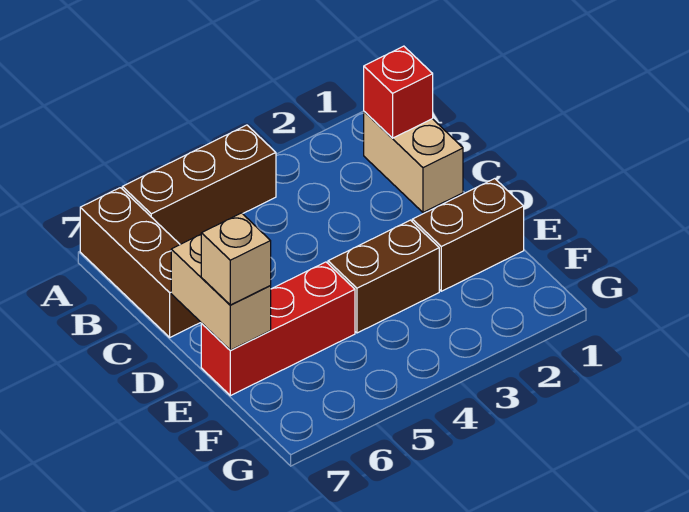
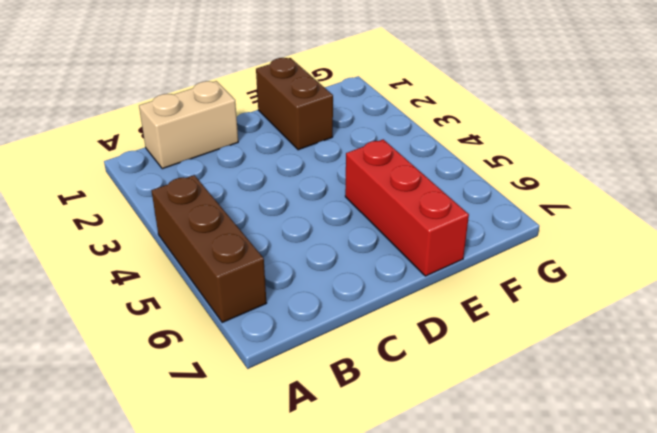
none -> brown brick A7:C7 level 1
none -> brown brick E3:E4 level 1

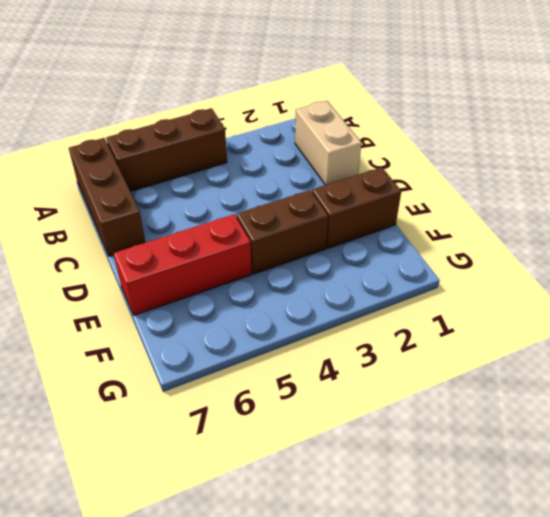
none -> red brick B1 level 2
none -> tan brick D7:E7 level 2

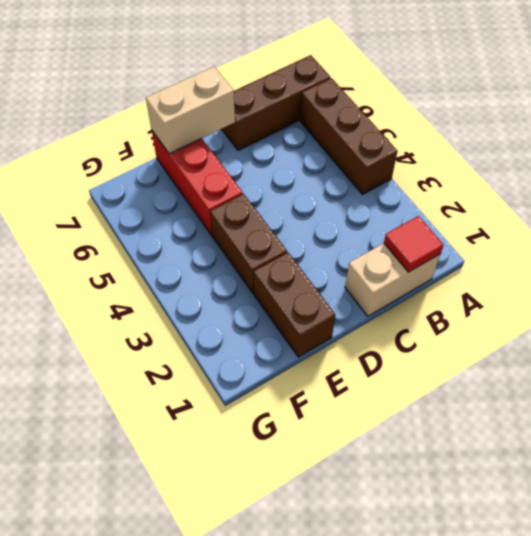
red tile B1 level 2 -> red brick B1 level 2
none -> tan brick E7 level 3

